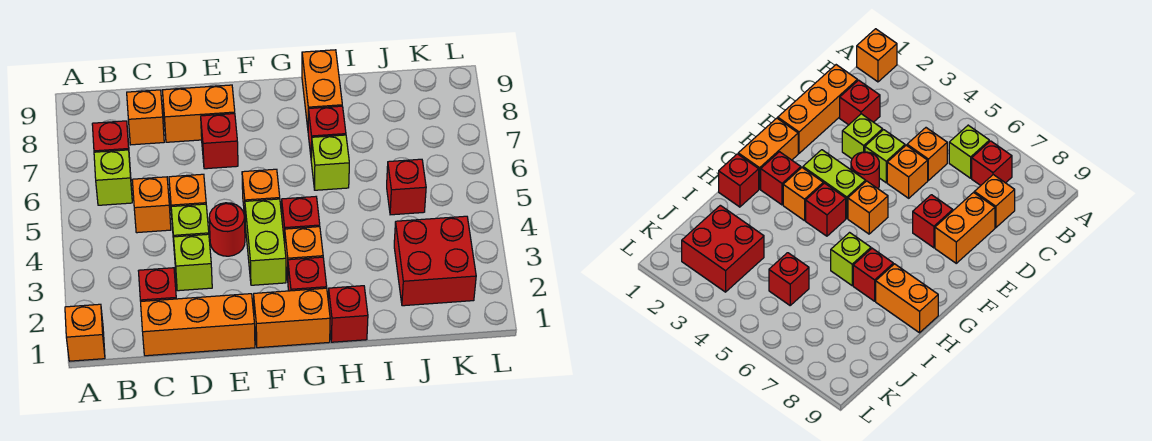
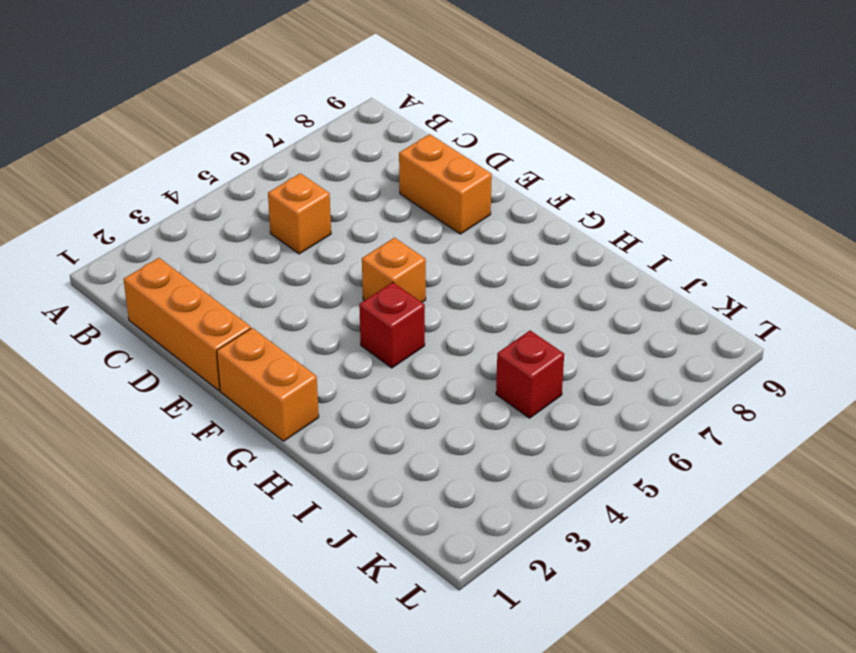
none -> orange brick A1 level 1
none -> lime brick B6 level 1
none -> red brick B7 level 1

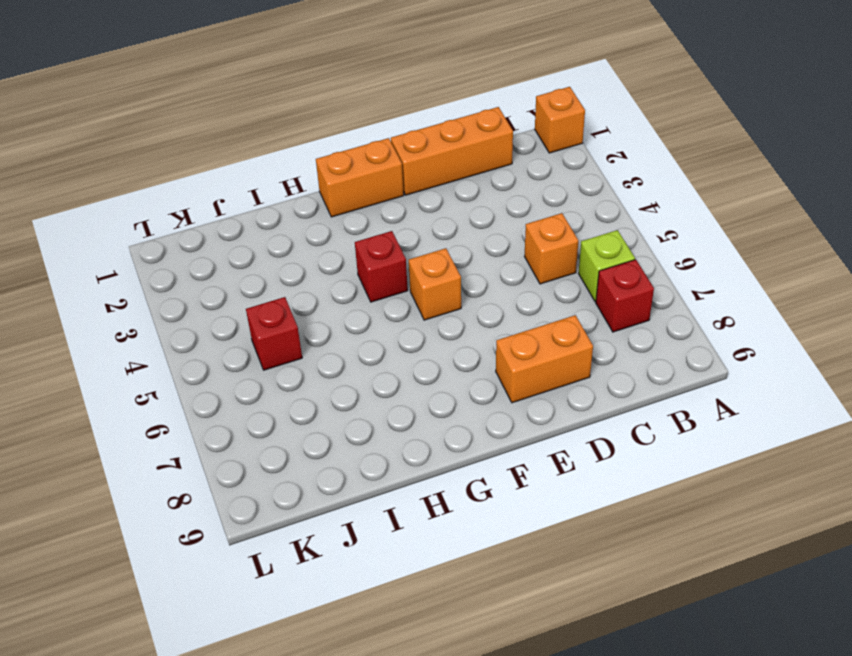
none -> red brick C2 level 1
none -> orange brick C8 level 1
none -> lime brick D3 level 1

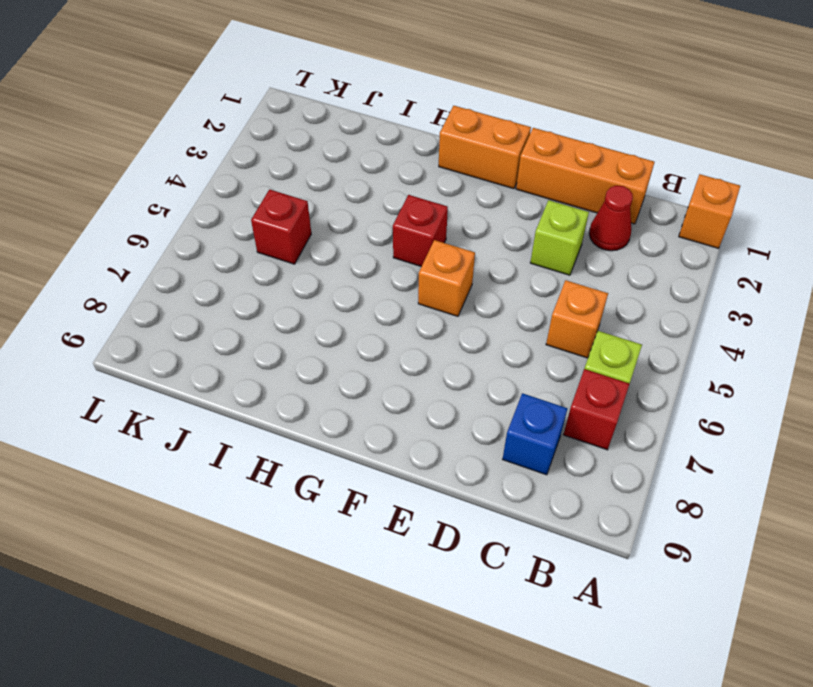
red cone C2 level 1 -> red brick C2 level 1
blue brick C8 level 1 -> orange brick C8 level 1
none -> lime brick D4 level 1
none -> orange brick D5 level 1
none -> orange brick D8:E8 level 1

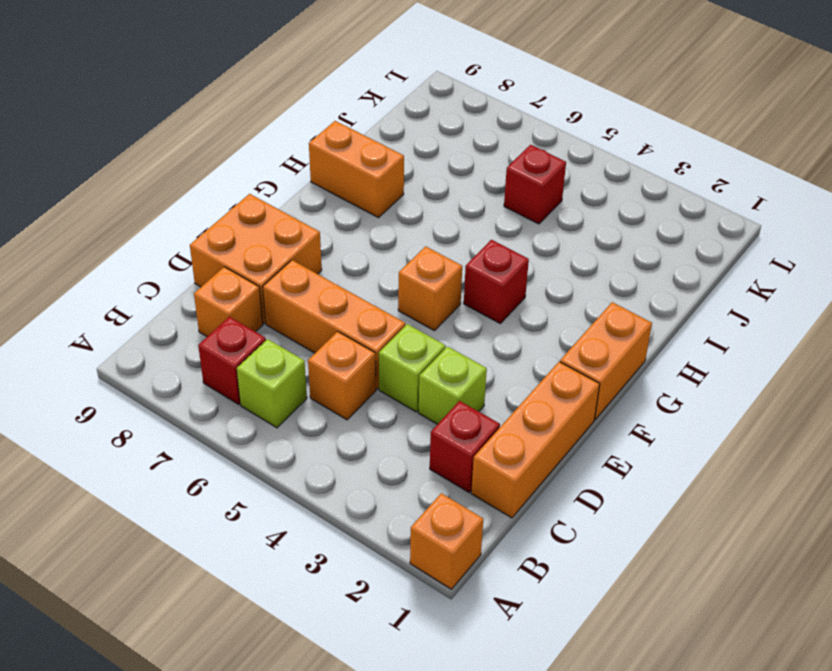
orange brick D5:D7 level 1 -> orange brick D5 level 1
orange brick D8:E9 level 1 -> orange brick D8:E8 level 1
none -> red round brick E4 level 1
none -> red brick E7 level 1
none -> lime brick F3:F4 level 1

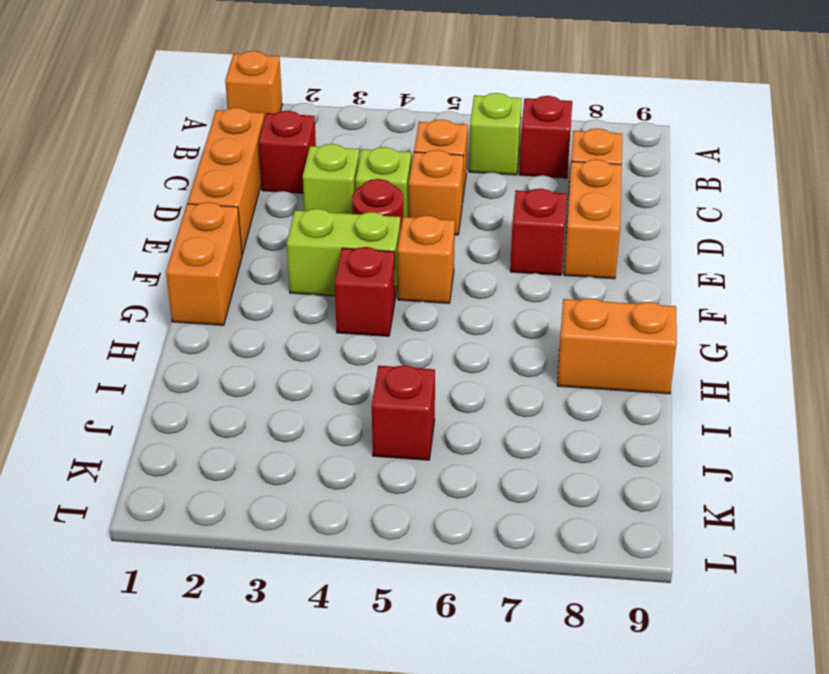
none -> red brick G2 level 1
none -> orange brick G3 level 1
none -> red brick H1 level 1

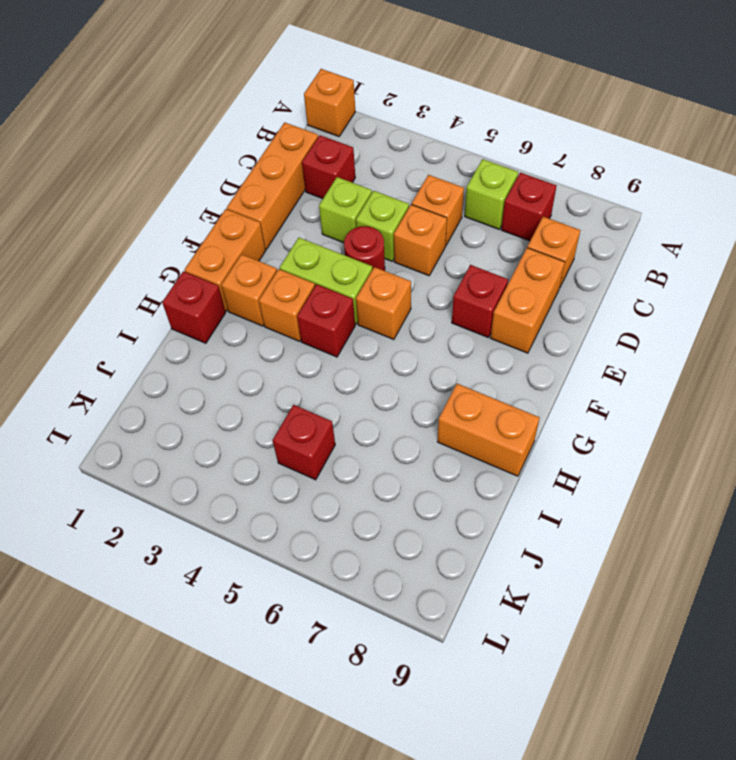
orange brick G2 level 1 -> red brick G2 level 1
none -> lime brick H6 level 1
none -> red brick H7 level 1
none -> red brick J2:K3 level 1

